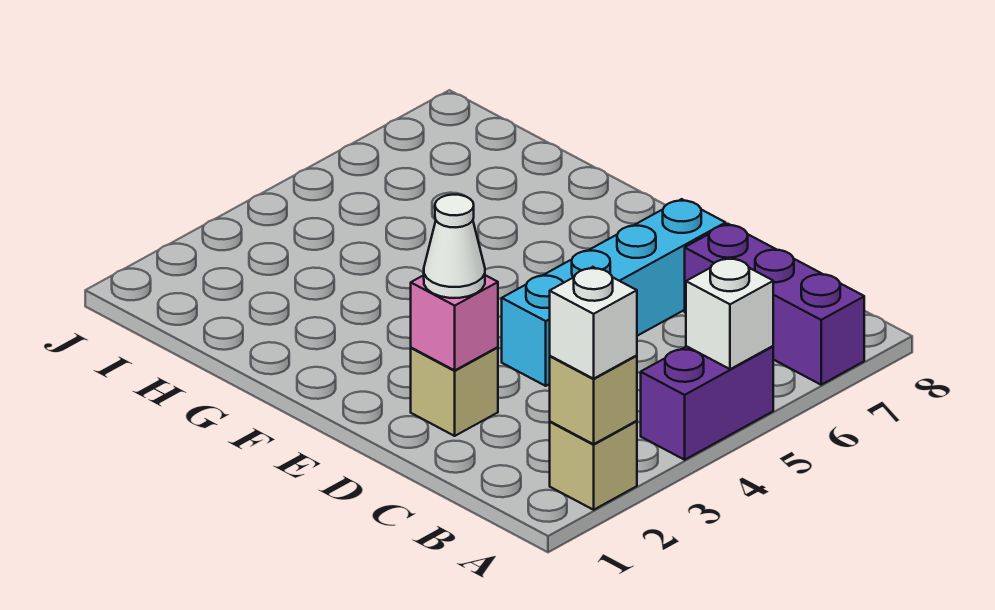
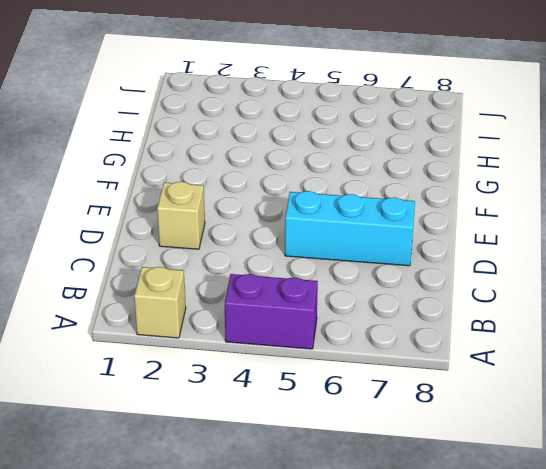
cyan brick D5:D7 level 1 -> cyan brick D4:D7 level 1
none -> purple brick A7:C7 level 1
none -> tan brick A2 level 2

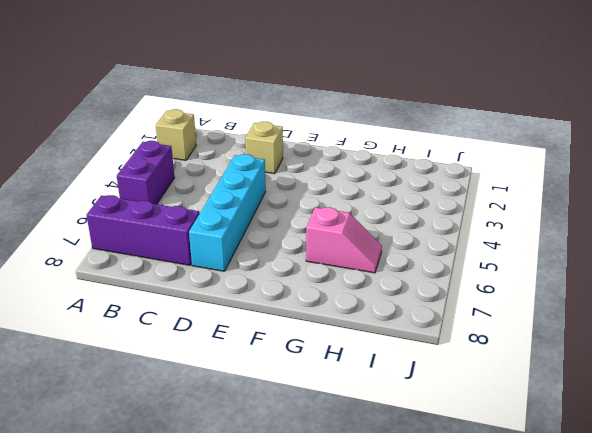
pink slope G6:H6 level 1 top G -> none
none -> tan brick A2 level 2
none -> white brick A5 level 2

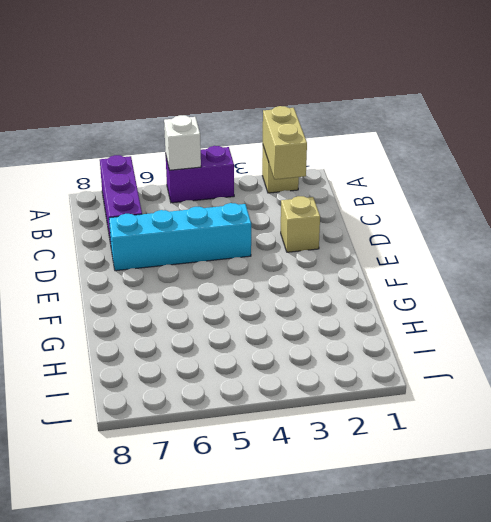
tan brick A2:B2 level 2 -> tan brick A2 level 2
none -> pink brick D2 level 2
none -> white brick A2 level 3

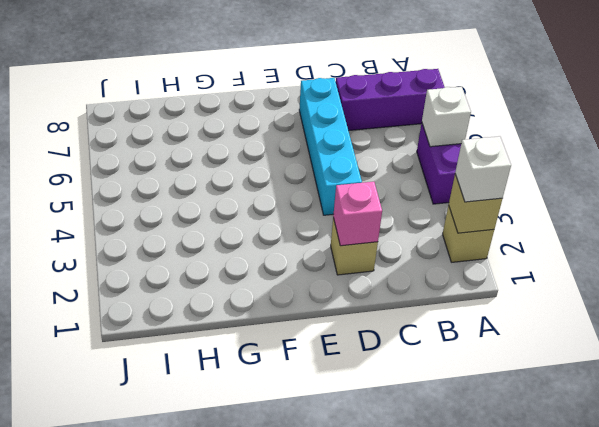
none -> white cone D2 level 3

